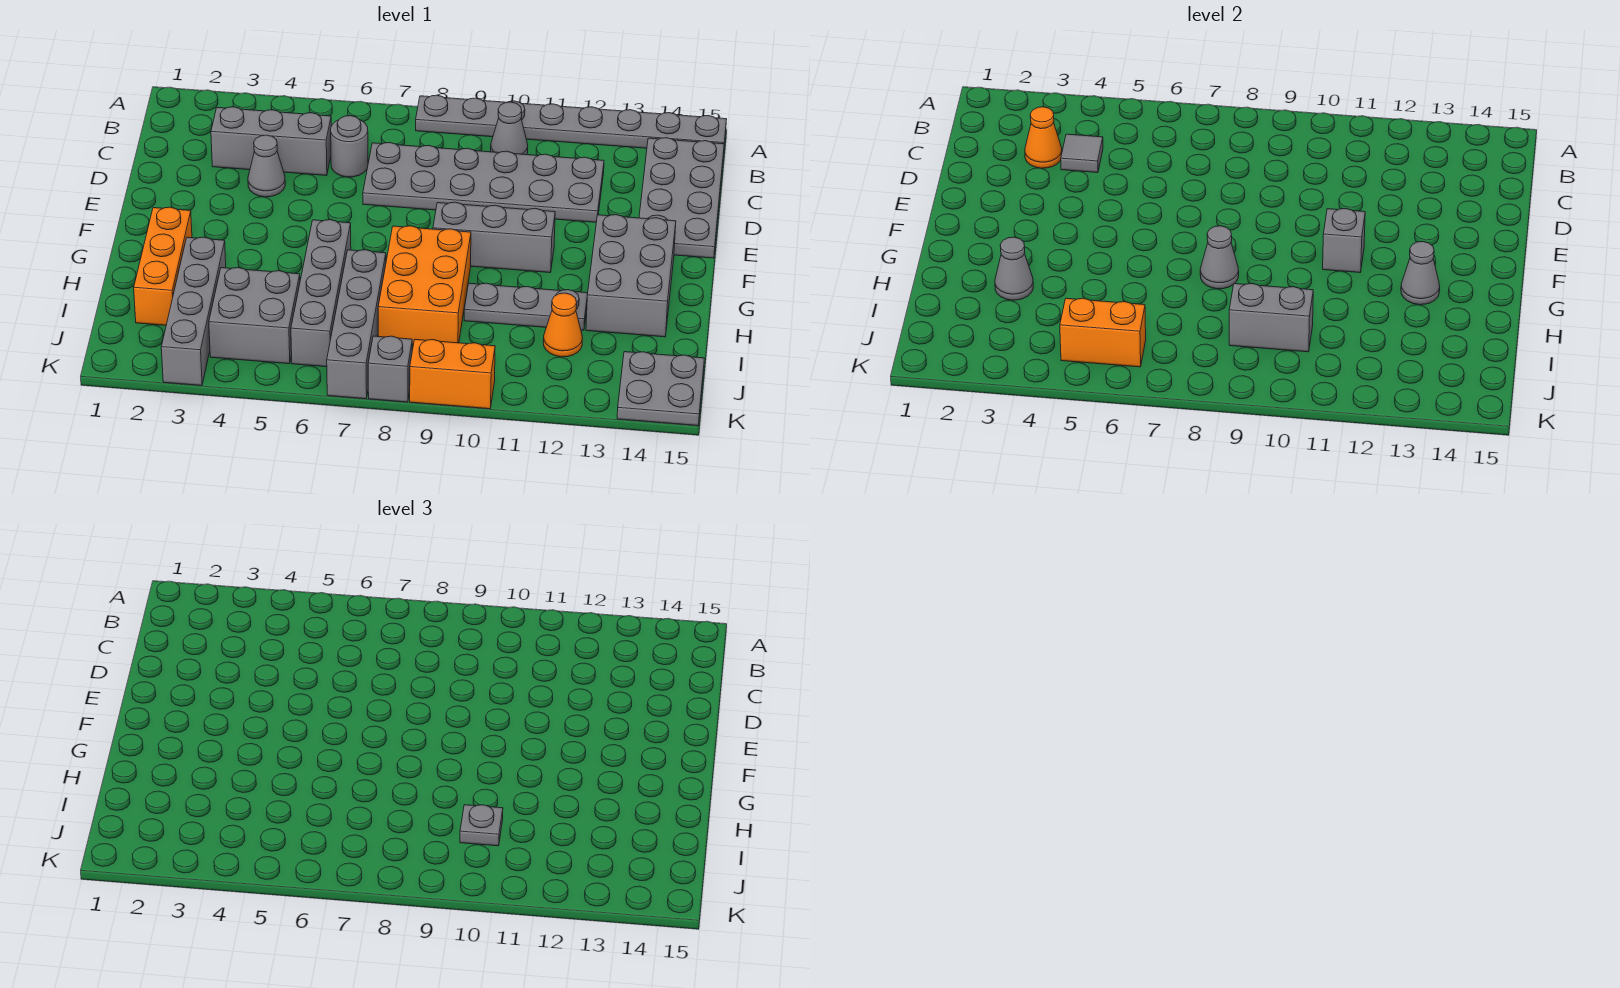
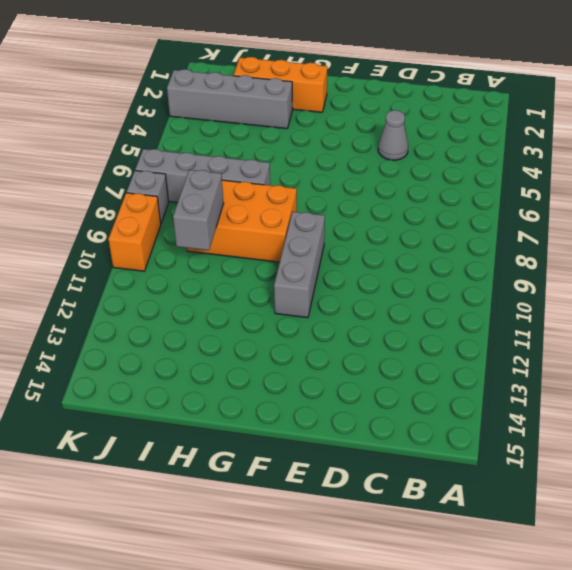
none -> grey plate A8:A15 level 1
none -> grey cone B10 level 1
none -> grey plate B14:E15 level 1

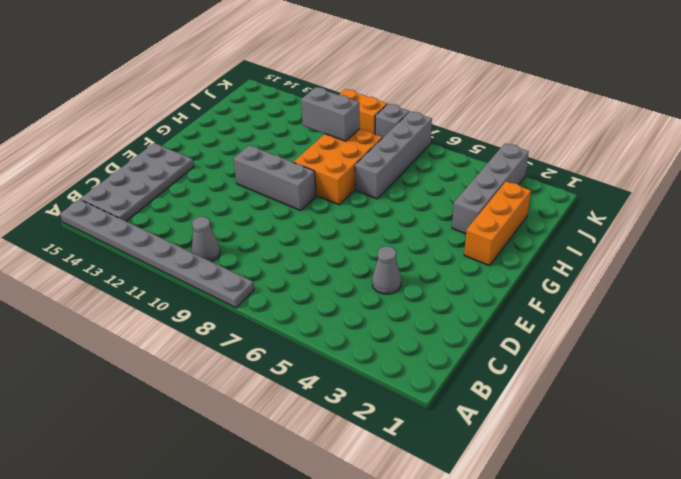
none -> grey brick C3:C5 level 1
none -> grey round brick C6 level 1
none -> grey plate C7:D12 level 1

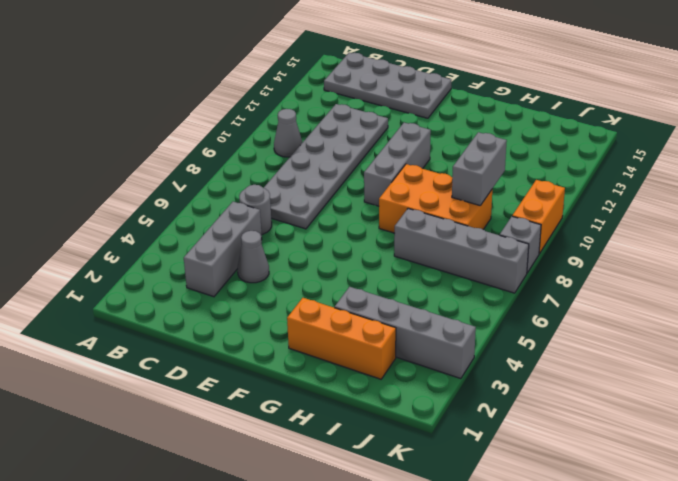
none -> grey plate A8:A15 level 1
none -> grey brick F13:H14 level 1
none -> grey brick G6:J6 level 1

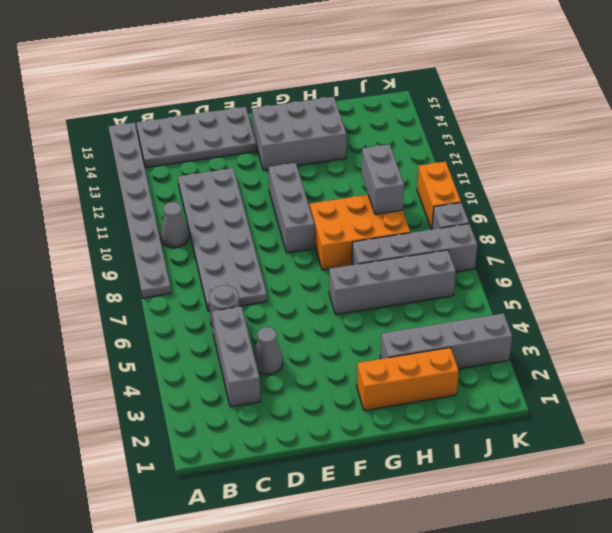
none -> grey plate H10:H12 level 1
none -> grey brick I4:J5 level 1
none -> orange cone I12 level 1

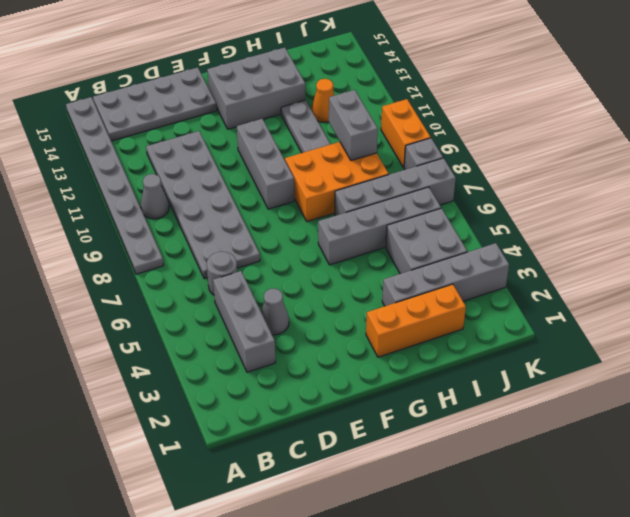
none -> grey plate J14:K15 level 1
none -> orange cone C3 level 2
none -> grey tile C4 level 2

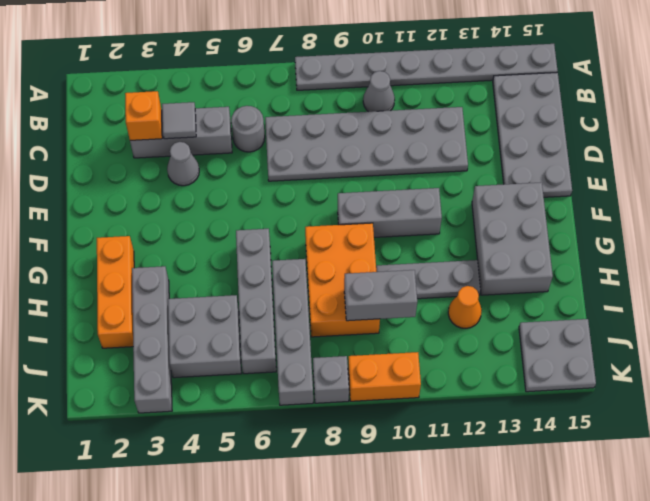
orange brick C3 level 2 -> orange cone C3 level 2
none -> grey brick F11 level 2
none -> grey cone G8 level 2
none -> grey cone G13 level 2

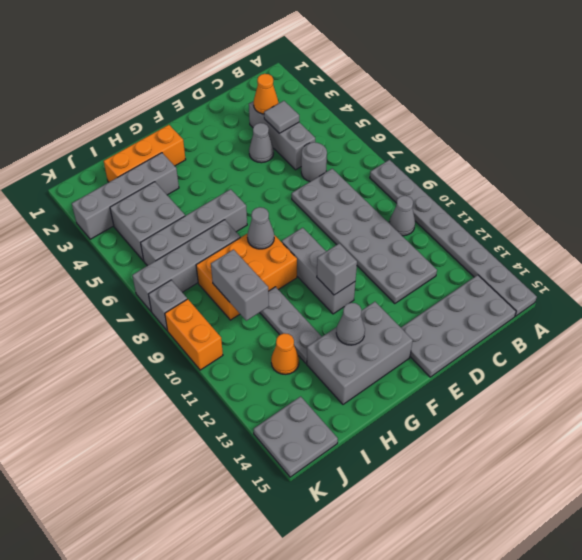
none -> grey cone H3 level 2
none -> orange brick J5:J6 level 2
none -> grey plate I10 level 3

